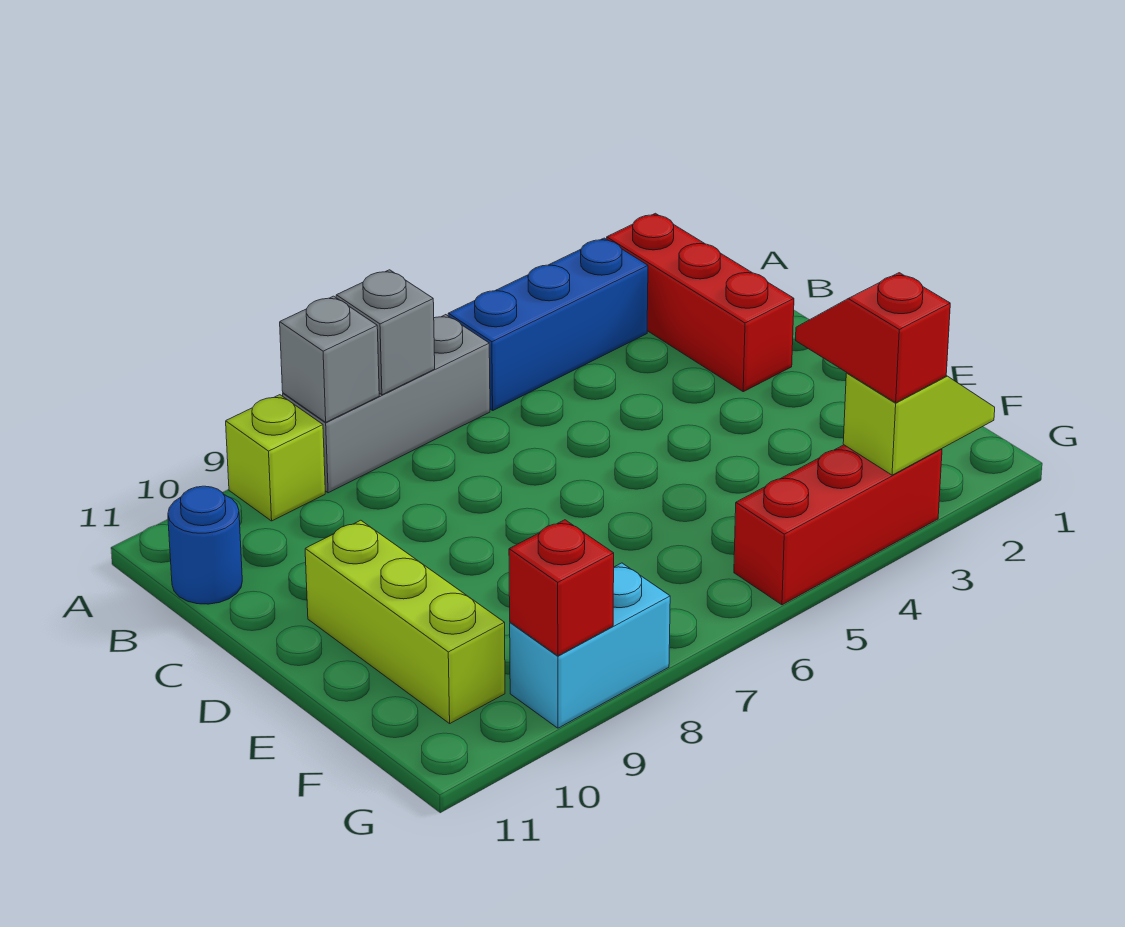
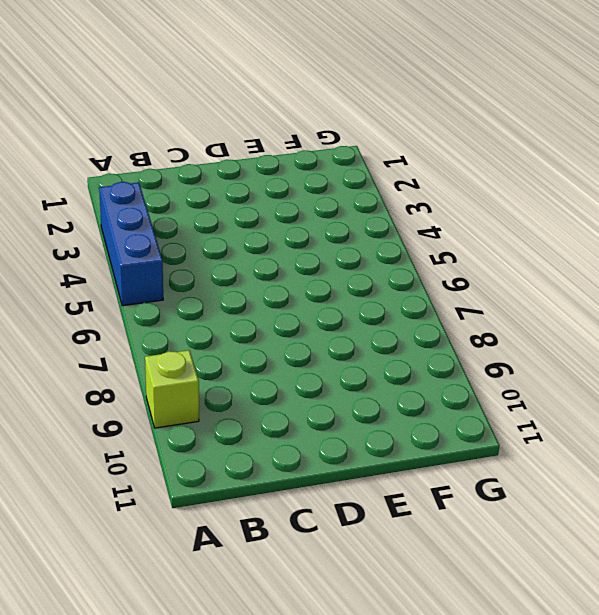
none -> red brick A2:C2 level 1
none -> grey brick A6:A8 level 1
none -> blue round brick B11 level 1

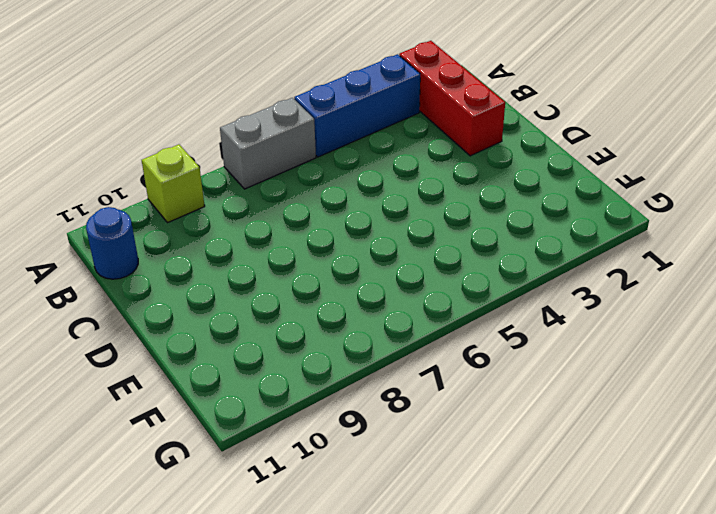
grey brick A6:A7 level 1 -> grey brick A6:A8 level 1
none -> lime brick D10:F10 level 1
none -> red brick G3:G5 level 1
none -> cyan brick G8:G9 level 1

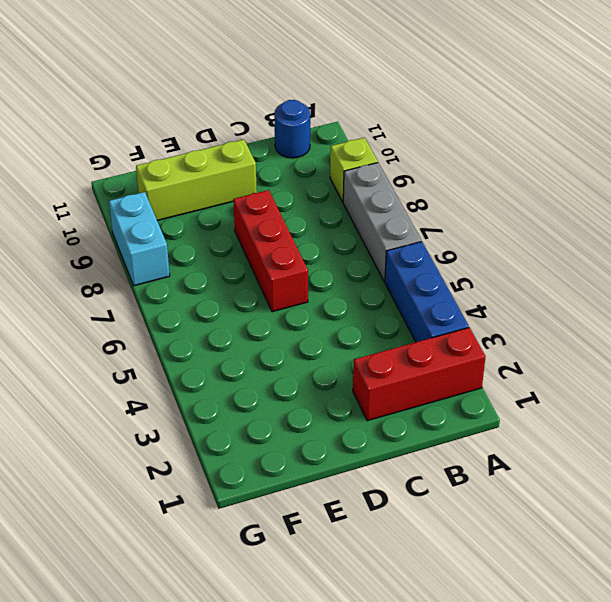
red brick D6:D8 level 1 -> red brick G3:G5 level 1
none -> grey brick A7 level 2
none -> grey brick A8 level 2
none -> lime slope G2:G3 level 2 top 3

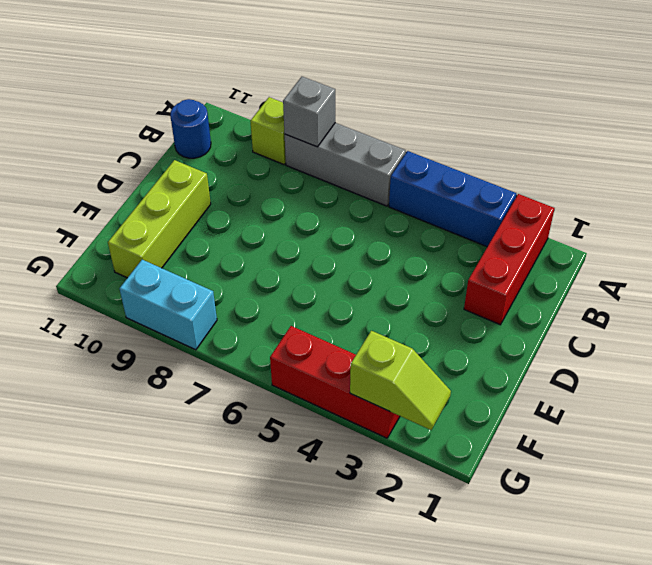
none -> grey brick A7 level 2
none -> red brick G9 level 2
none -> red slope F3:G3 level 3 top G

